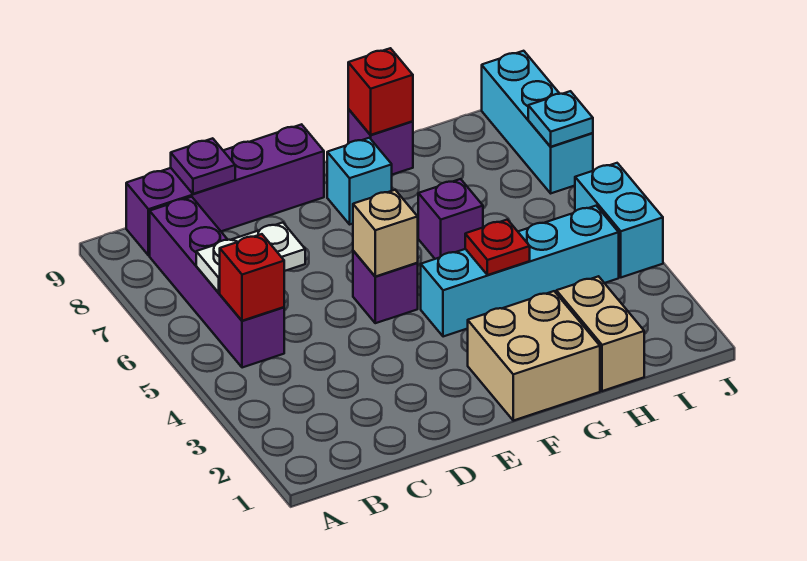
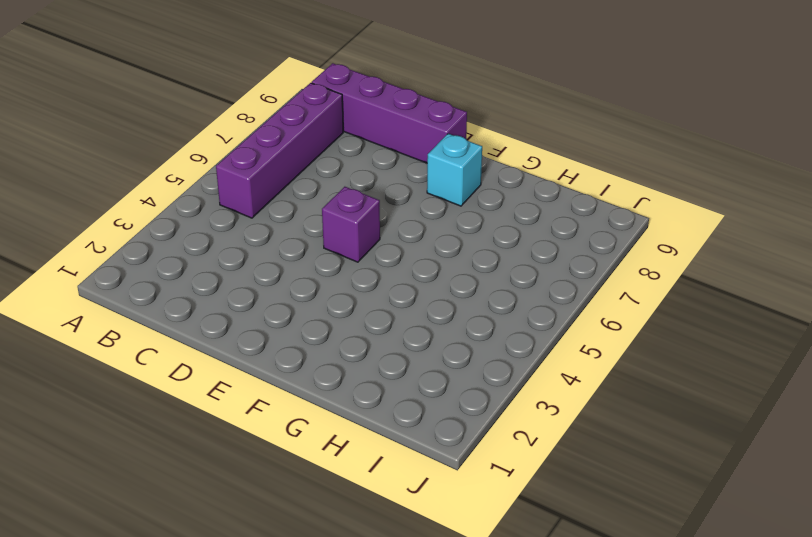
none -> tan brick F1:G2 level 1
none -> cyan brick F4:I4 level 1
none -> purple brick G6 level 1

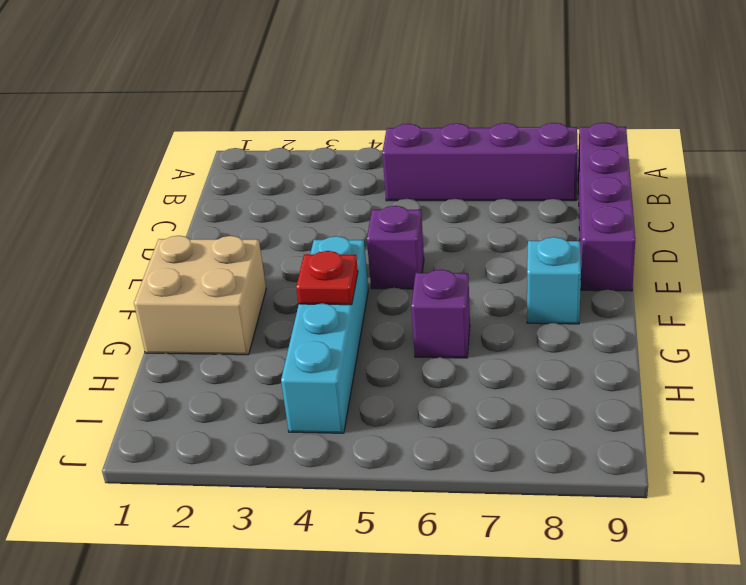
none -> purple brick G9 level 1
none -> tan brick H1:H2 level 1
none -> cyan brick J4:J5 level 1

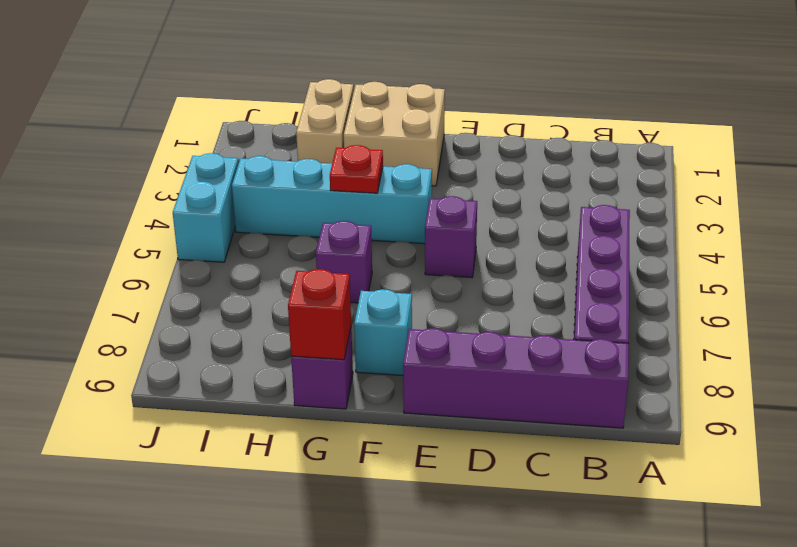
none -> cyan brick J7:J9 level 1
none -> red brick B5 level 2
none -> white plate B6:C6 level 2

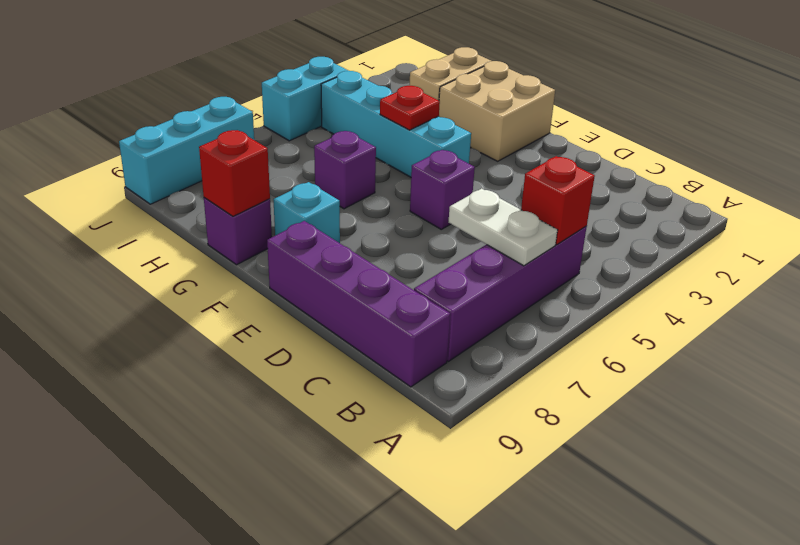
none -> purple plate C9 level 2
none -> tan brick E5 level 2
none -> cyan plate J7 level 2

